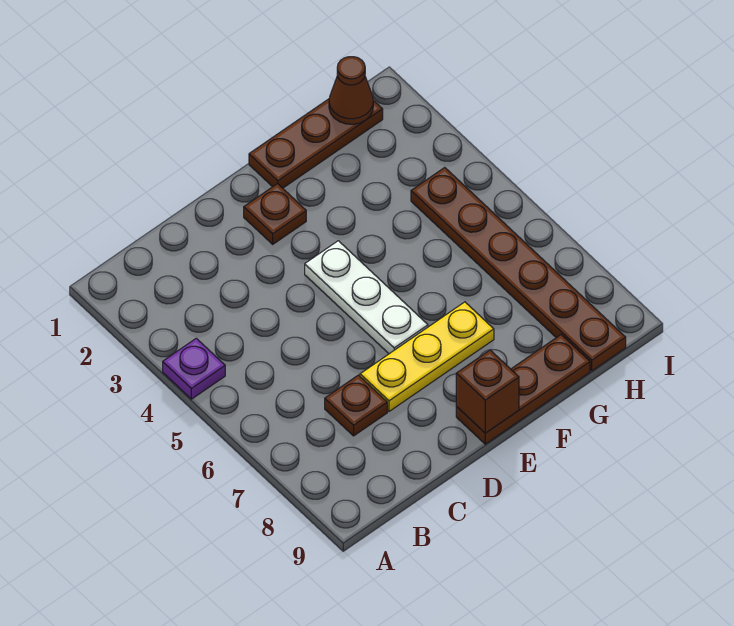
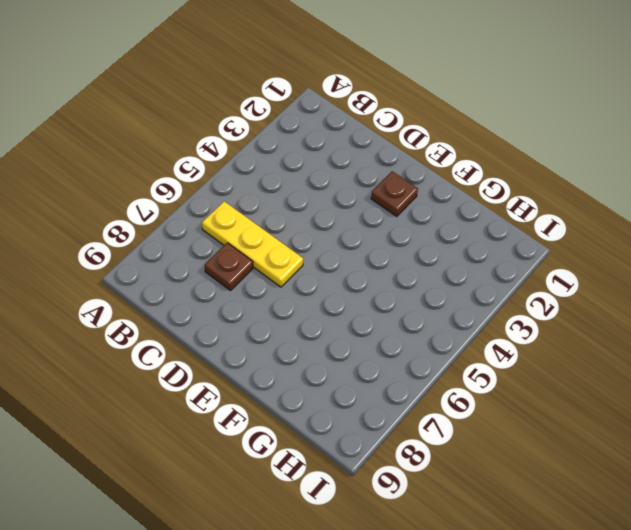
yellow plate B6:D6 level 1 -> yellow plate D7:F7 level 1
none -> purple plate A4 level 1
none -> white plate E4:E6 level 1

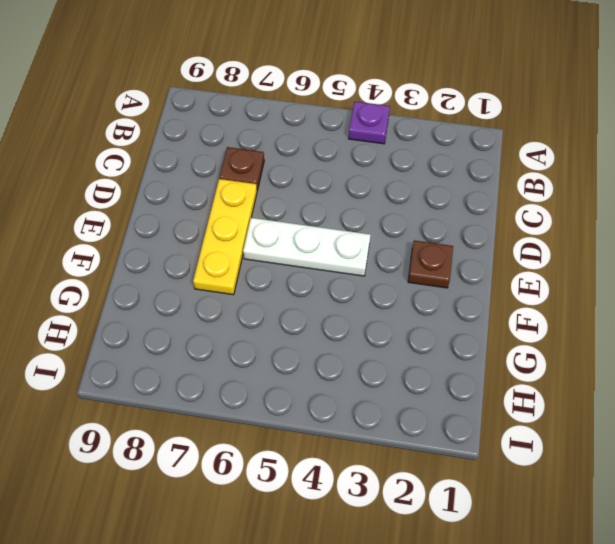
none -> brown plate E9:G9 level 1
none -> brown plate F1:H1 level 1

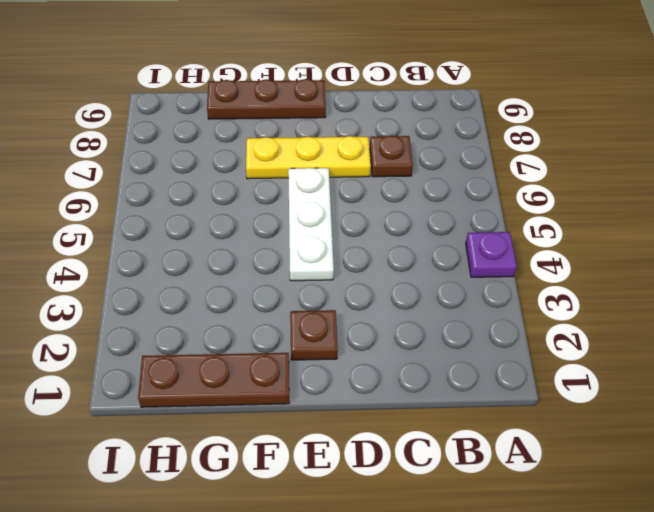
none -> brown plate H4:H9 level 1
none -> brown brick E9 level 2

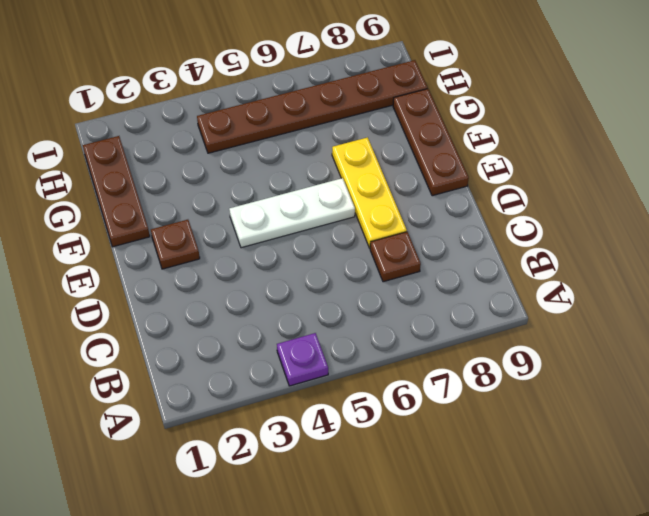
none -> brown brick E9 level 2
none -> brown cone H1 level 2

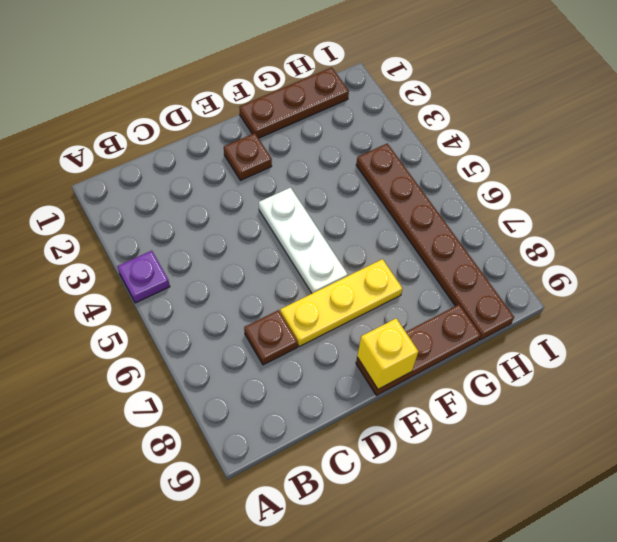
yellow brick E9 level 2 -> brown brick E9 level 2
none -> brown cone H1 level 2

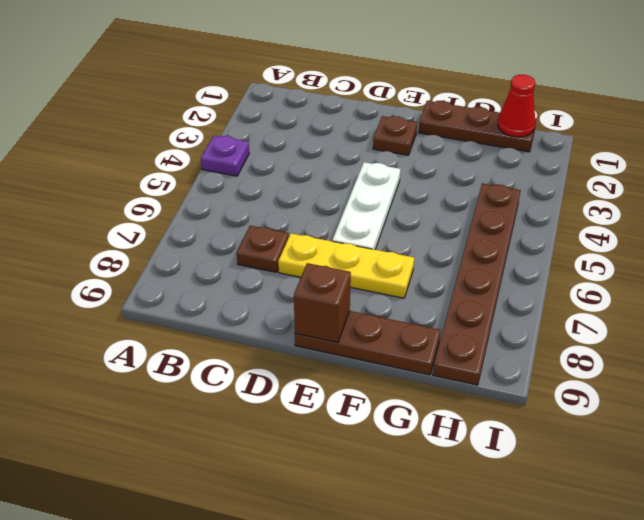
red cone H1 level 2 -> brown cone H1 level 2

